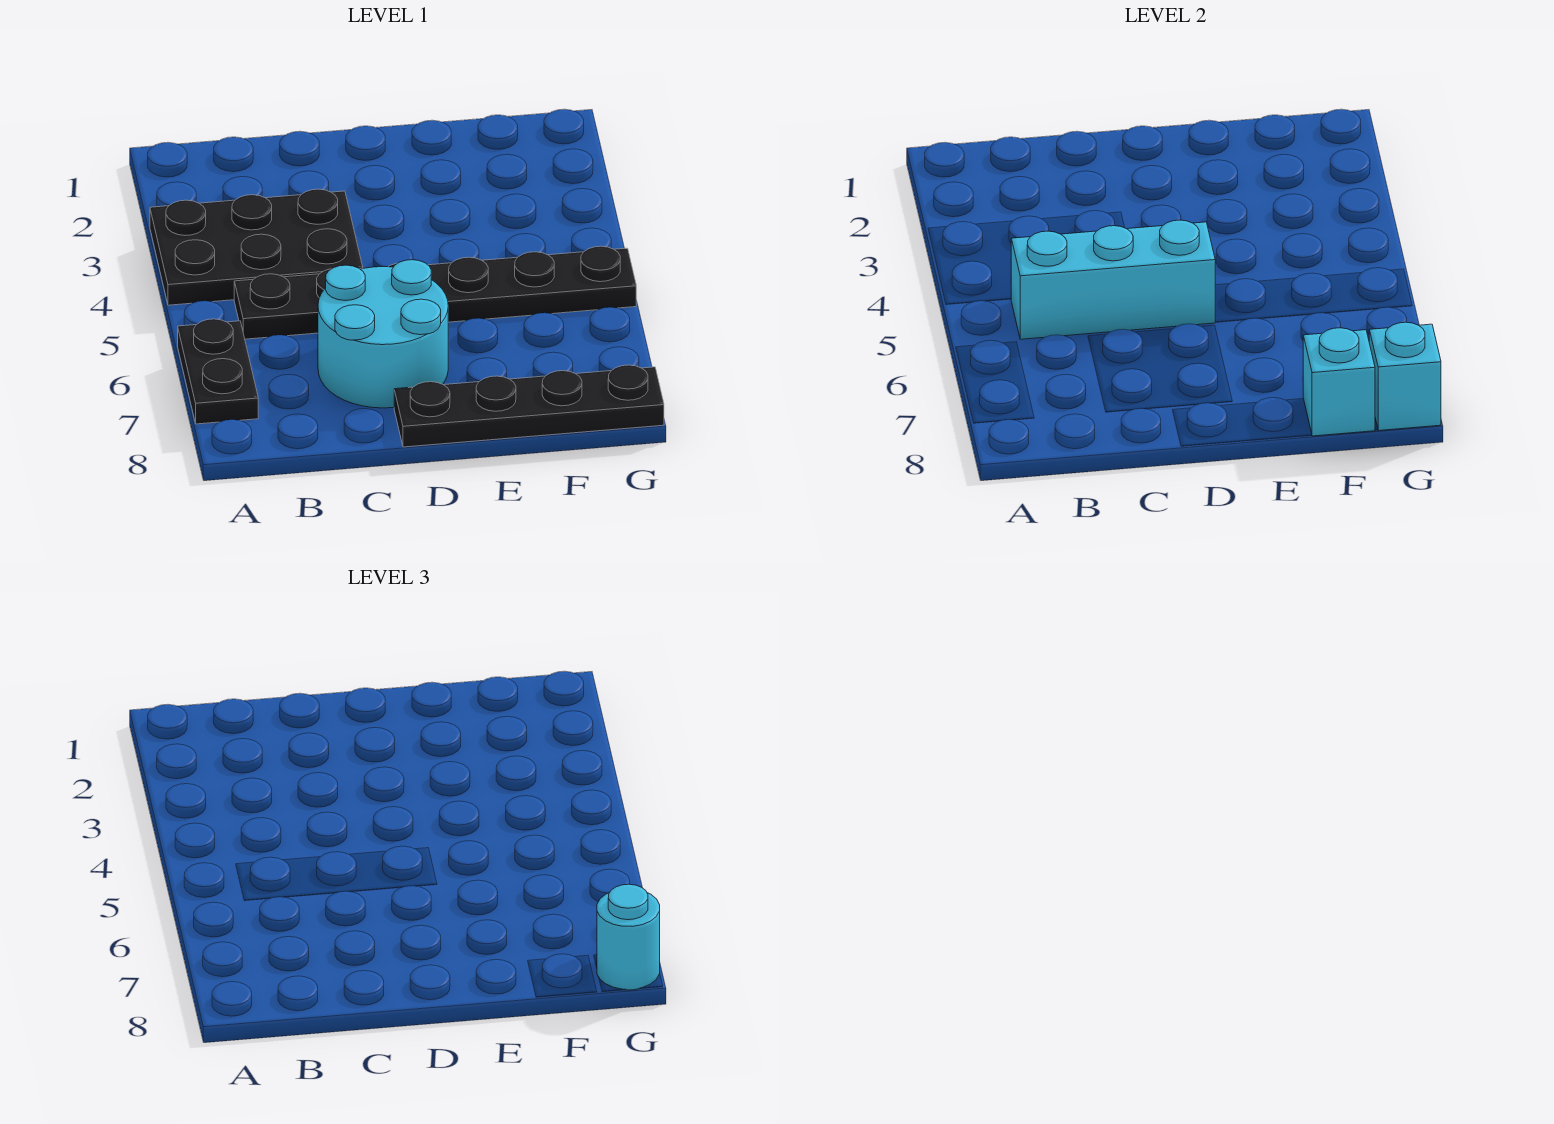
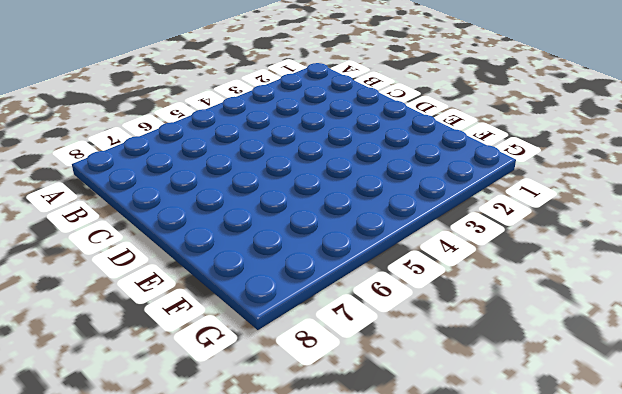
none -> black plate A3:C4 level 1
none -> black plate A6:A7 level 1

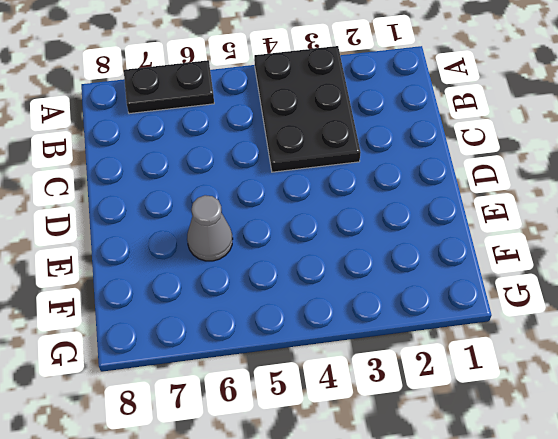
grey cone E6 level 1 -> none
none -> black plate B5:G5 level 1
none -> cyan round brick C6:D7 level 1

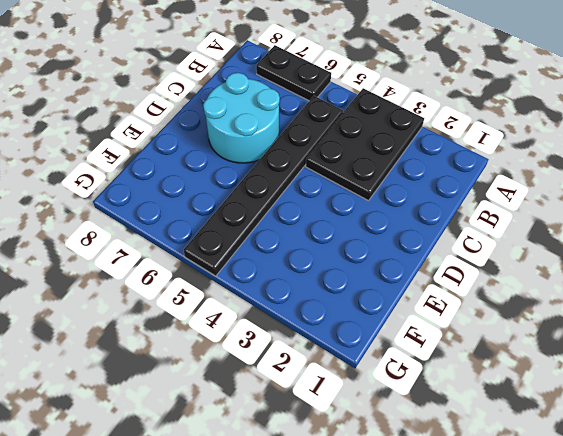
none -> black plate D8:G8 level 1
none -> cyan brick B5:D5 level 2

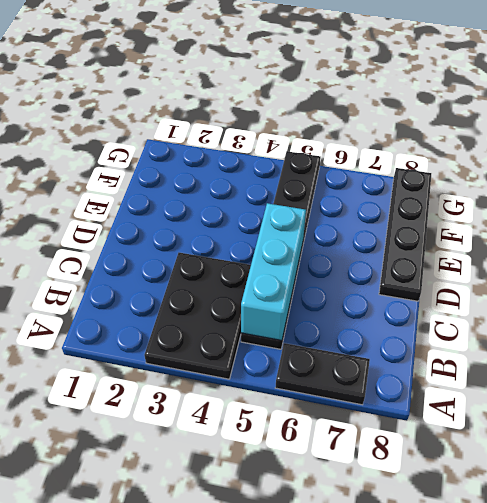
none -> cyan round brick C6:D7 level 1
none -> cyan brick F8 level 2

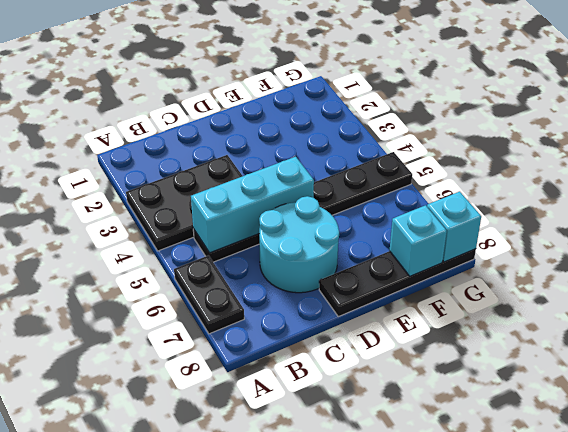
none -> cyan round brick G8 level 3

